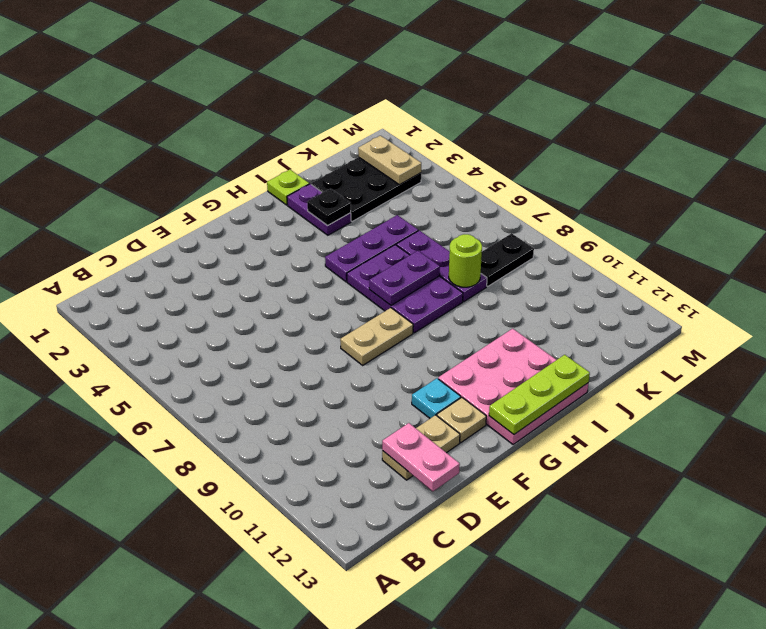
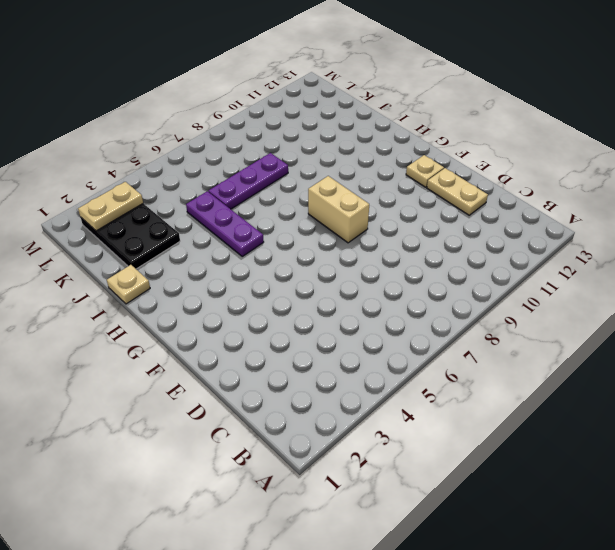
tan brick F8:G8 level 1 -> tan plate F8:G8 level 1
tan plate I1 level 1 -> lime plate I1 level 1
none -> cyan plate F11 level 1
none -> pink plate G11:I13 level 1
none -> purple plate H6:I8 level 1

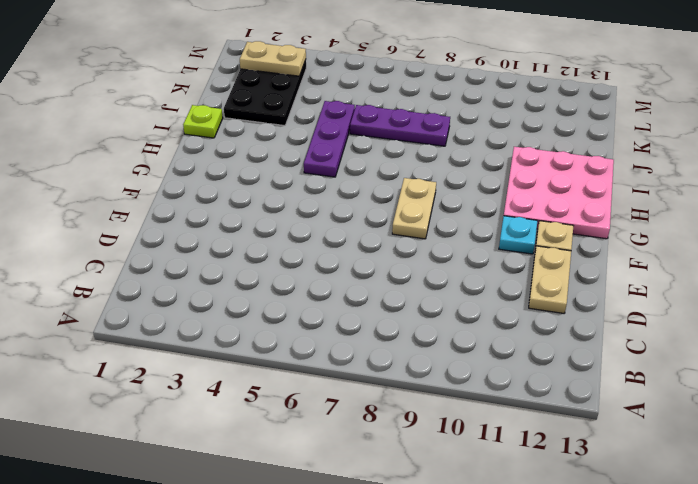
none -> purple plate H6:I8 level 1
none -> purple plate I2:I3 level 1
none -> black plate K8:L8 level 1

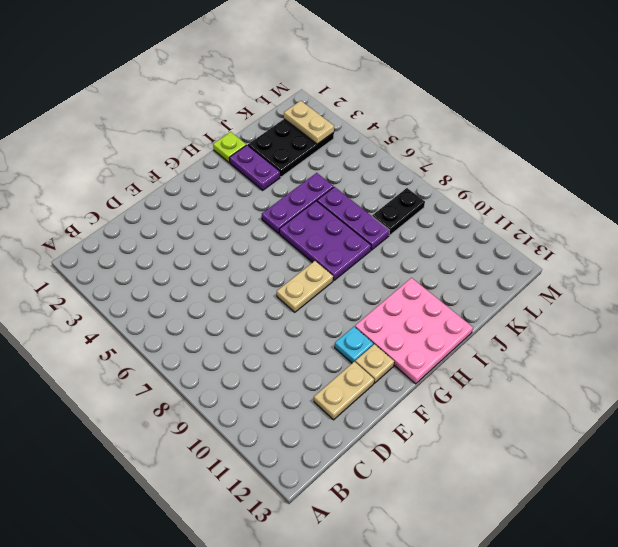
none -> pink plate D12:D13 level 2
none -> lime plate G13:I13 level 2
none -> purple plate H7:I7 level 2

